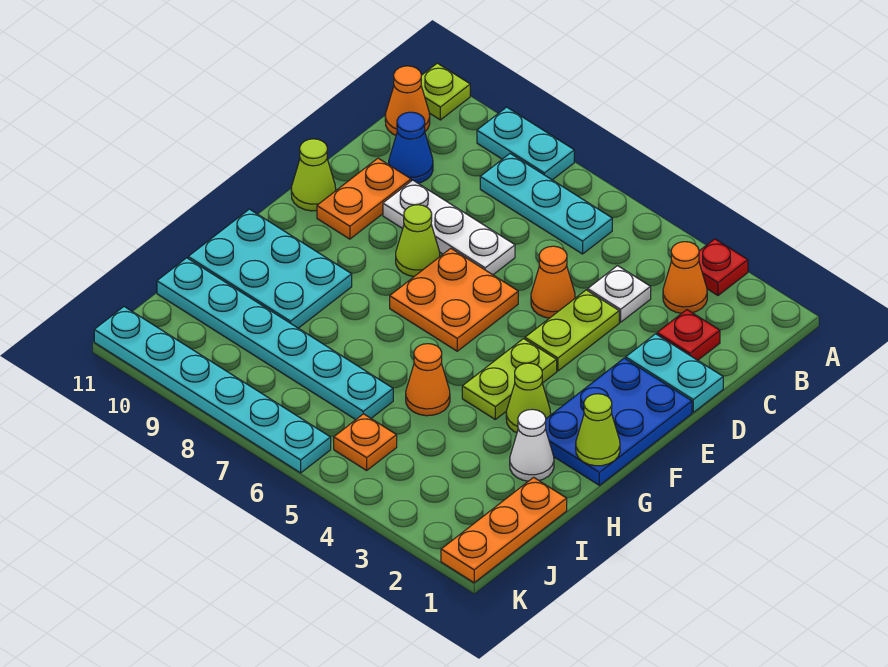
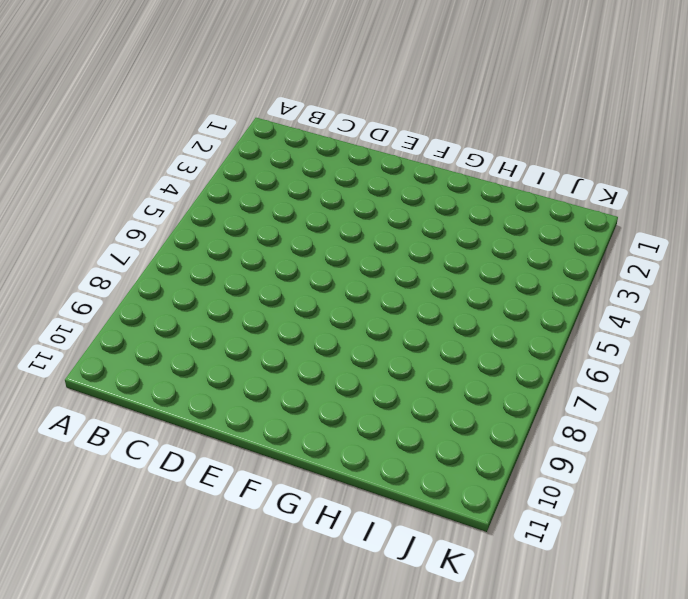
none -> red plate A3 level 1
none -> cyan plate A8:A9 level 1
none -> lime plate A11 level 1

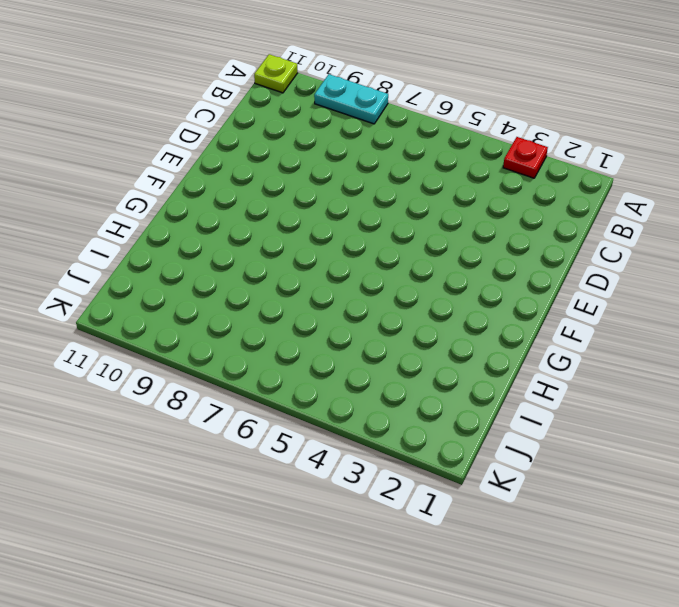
none -> orange cone B3 level 1
none -> cyan plate B6:B8 level 1
none -> orange cone B11 level 1

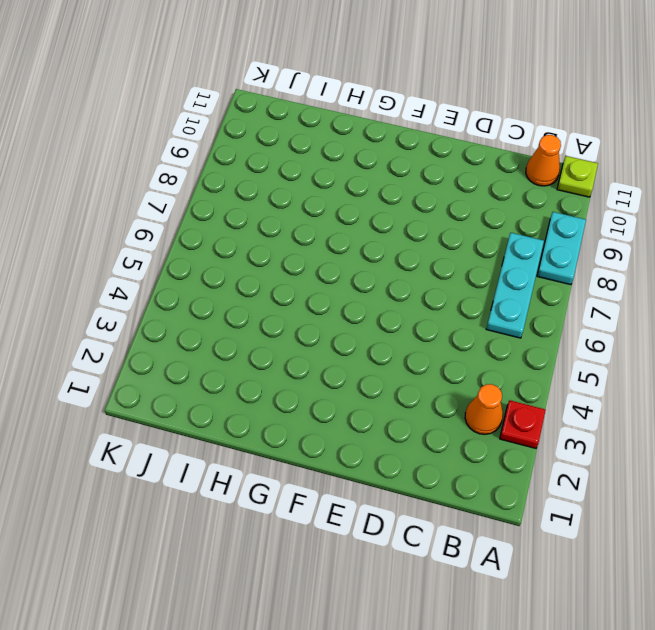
none -> red plate C2 level 1
none -> white plate C4 level 1
none -> blue cone C10 level 1

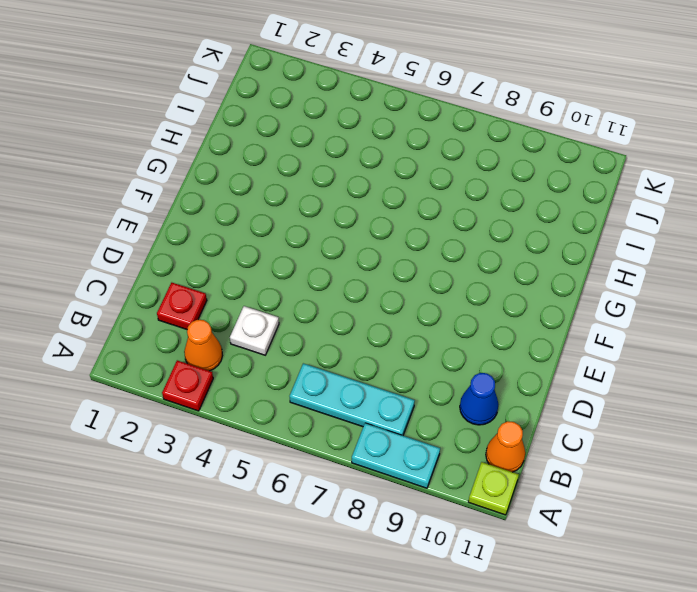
none -> cyan plate D1:D2 level 1
none -> lime plate D4:E4 level 1
none -> orange cone D5 level 1

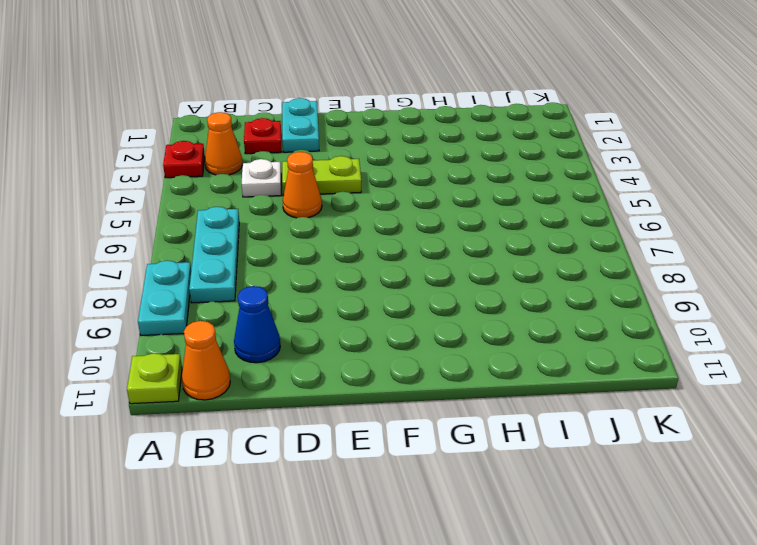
none -> white plate D7:D9 level 1
none -> orange plate D10:E10 level 1
none -> blue plate E1:G2 level 1

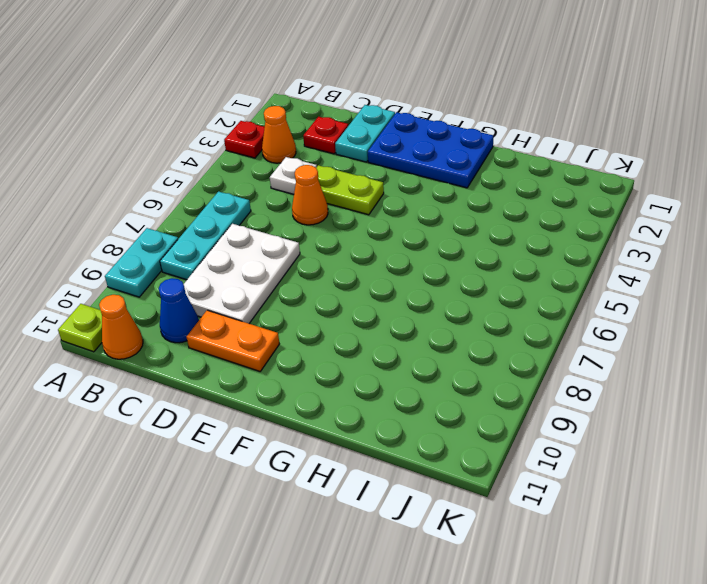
white plate C7:D9 level 1 -> white plate D7:D9 level 1
none -> orange plate E6:F7 level 1
none -> lime cone E8 level 1
none -> lime cone E11 level 1

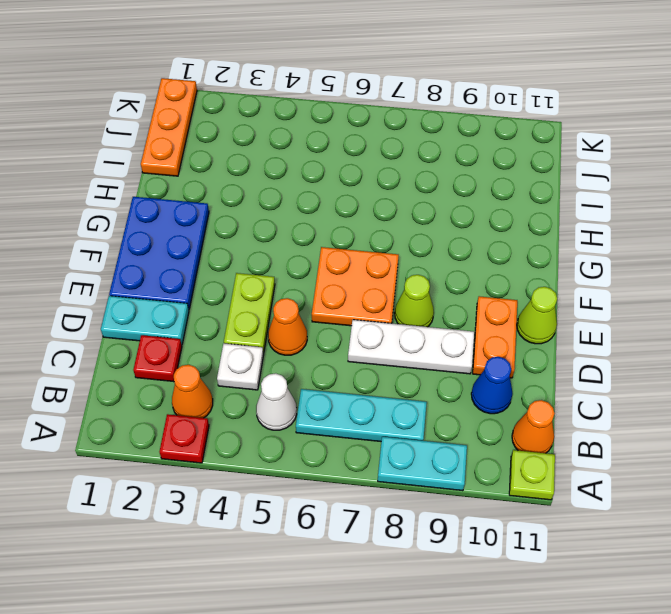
white cone B5 level 1 -> white cone H2 level 1
none -> lime plate F4:G4 level 1
none -> lime cone G3 level 1
none -> cyan plate G9:H11 level 1

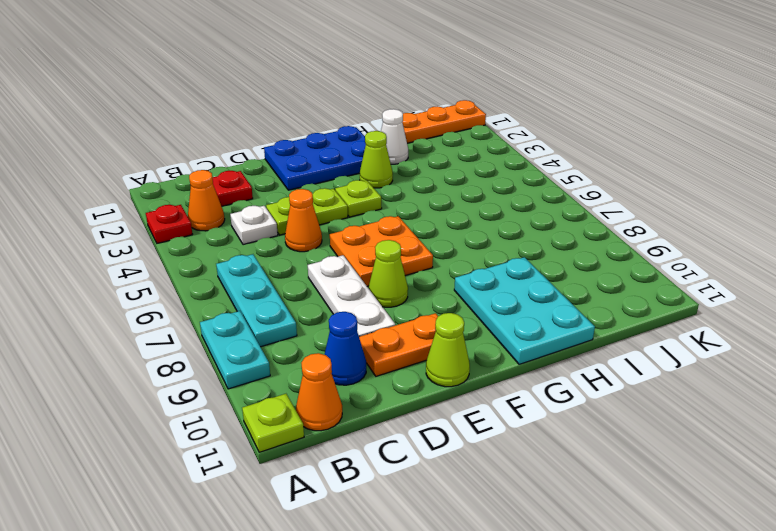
lime plate F4 level 1 -> lime plate F4:G4 level 1
none -> cyan plate D1:D2 level 1
none -> orange cone H5 level 1
none -> cyan plate I6:I11 level 1

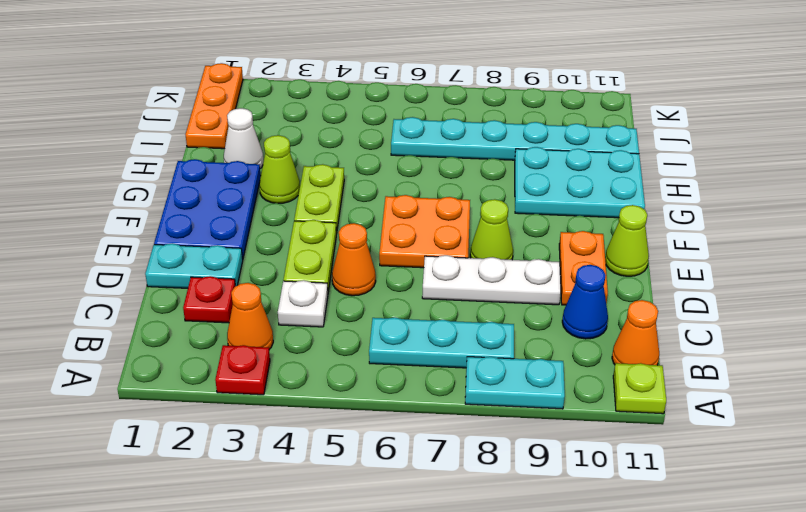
none -> orange cone H5 level 1
none -> orange plate J5 level 1
none -> cyan plate K6:K11 level 1

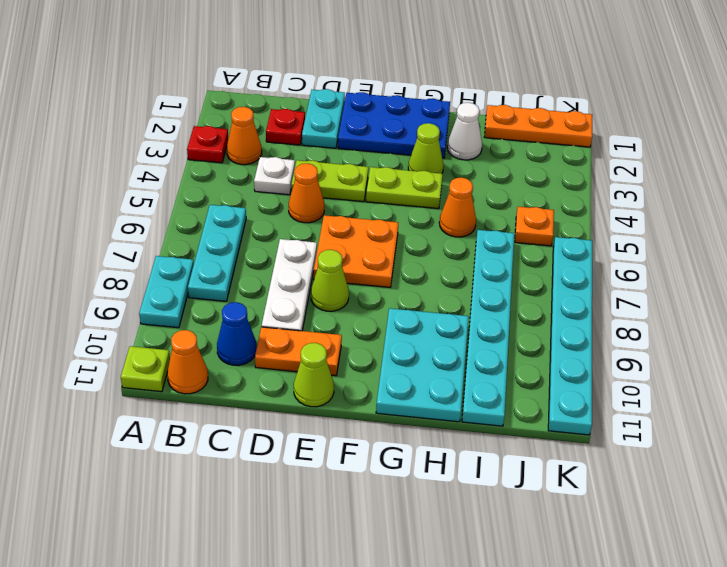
none -> lime cone G1 level 2

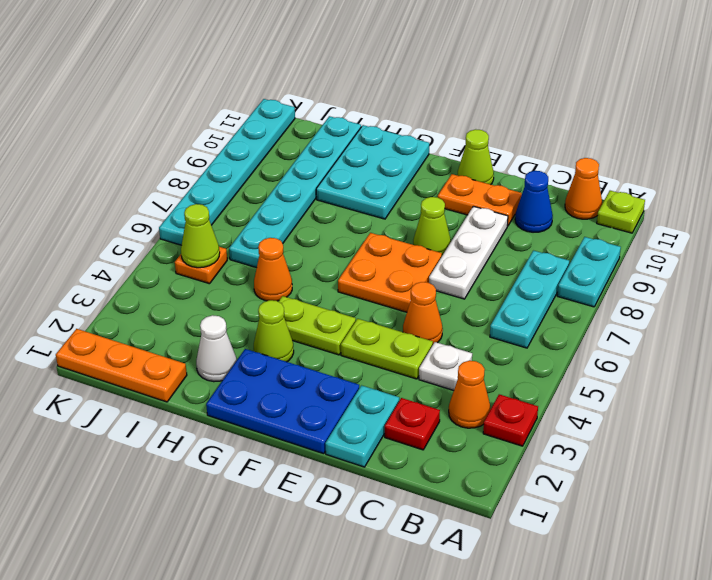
lime cone J5 level 2 -> lime cone G1 level 2

